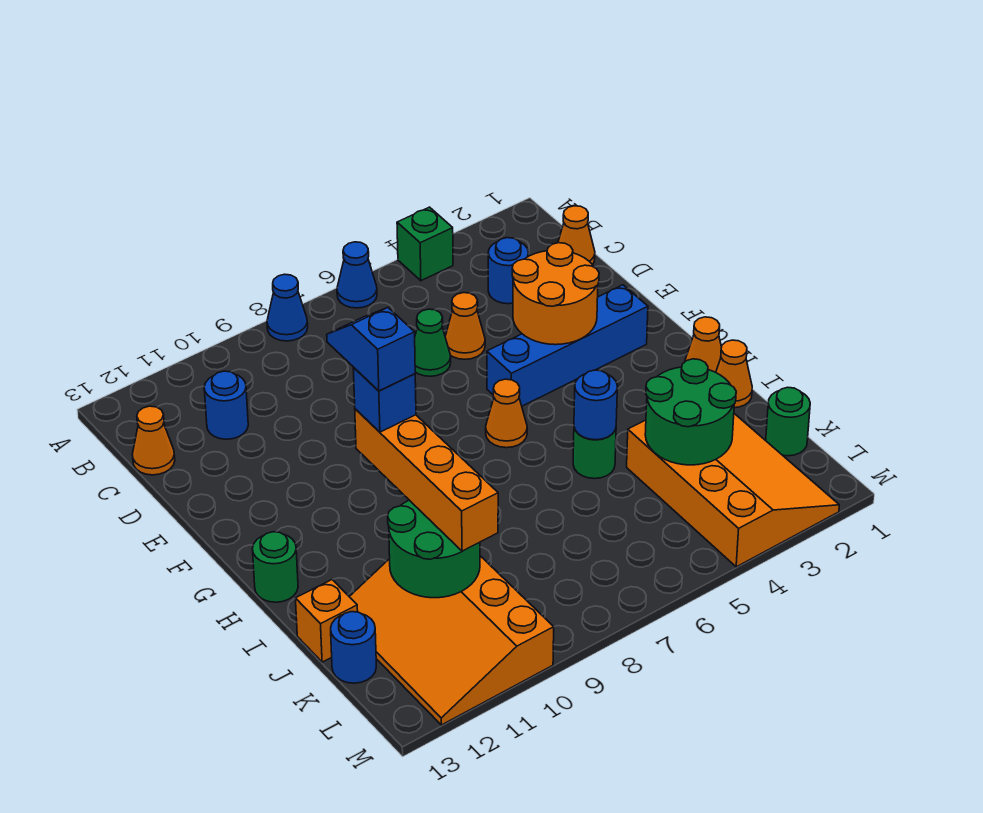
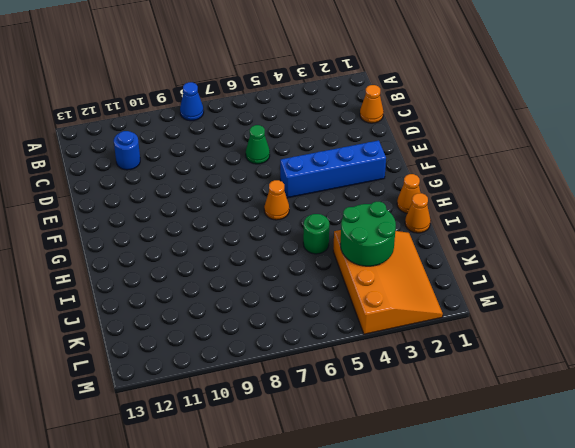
none -> green brick A4 level 1
none -> blue cone A6 level 1
none -> blue round brick C3 level 1

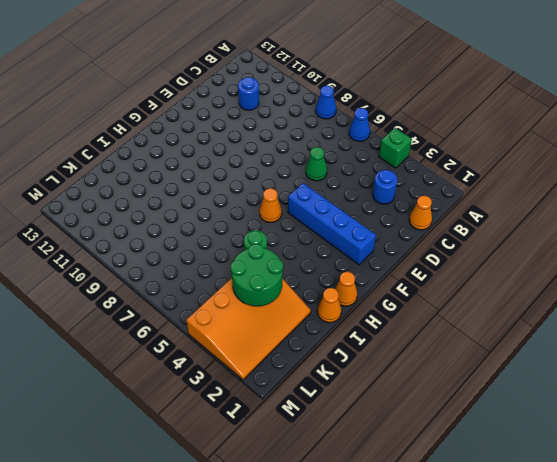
none -> orange cone C13 level 1
none -> orange cone D5 level 1
none -> green round brick H13 level 1

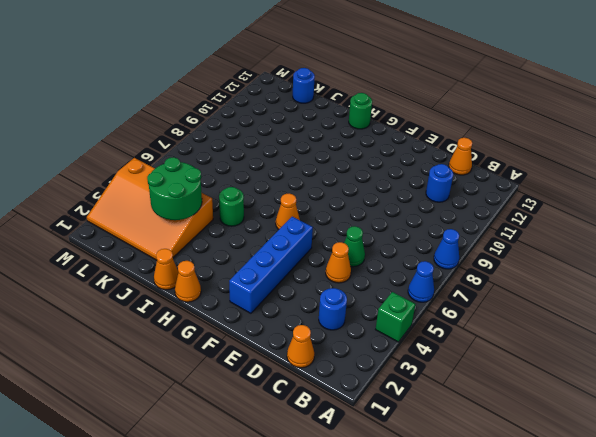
none -> orange slope J10:M12 level 1 top 10
none -> orange brick J13 level 1
none -> green round brick K1 level 1

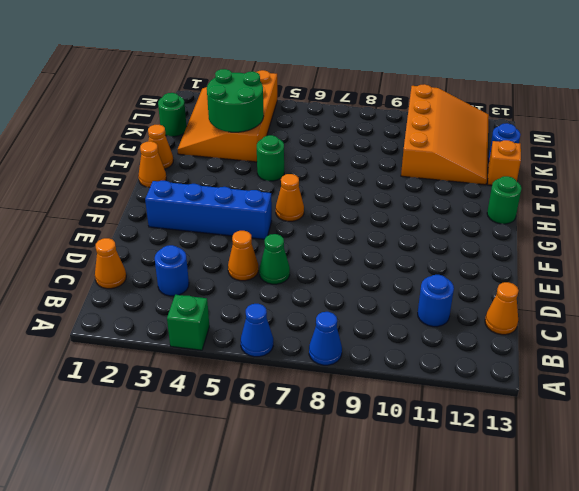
none -> orange round brick E3:F4 level 2
none -> blue round brick I5 level 2
none -> green round brick J10:K11 level 2

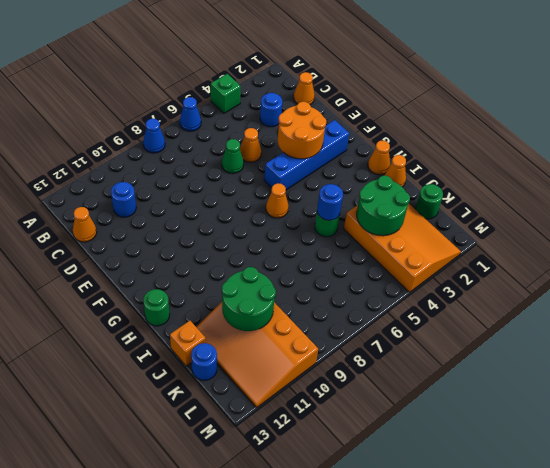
none -> orange brick H10:K10 level 3
none -> blue brick H10 level 4
none -> blue slope G10:H10 level 5 top H

